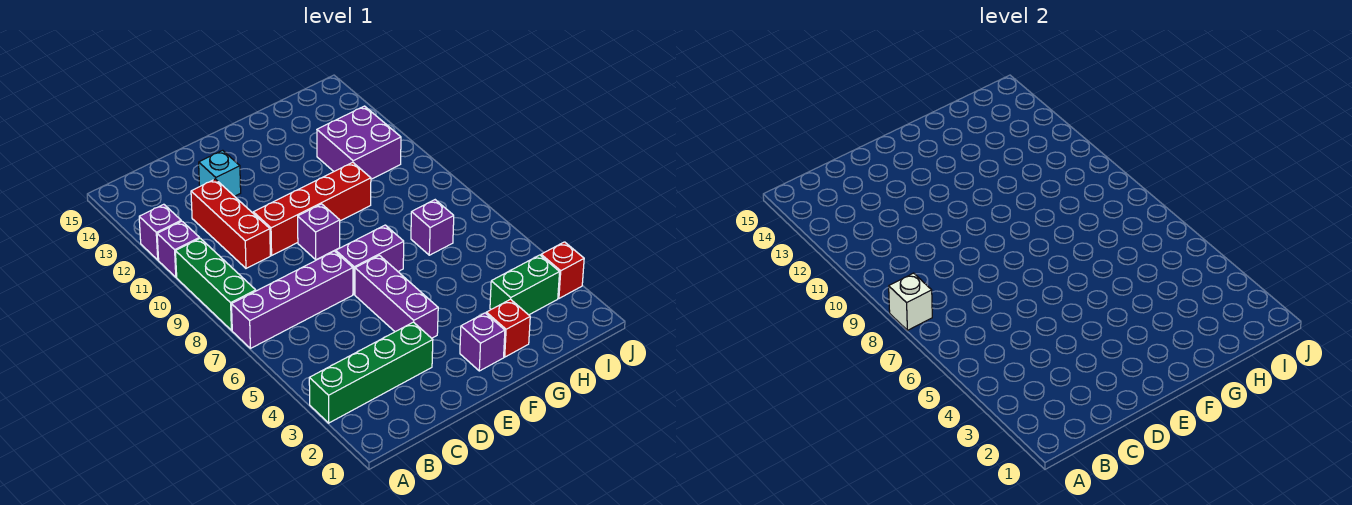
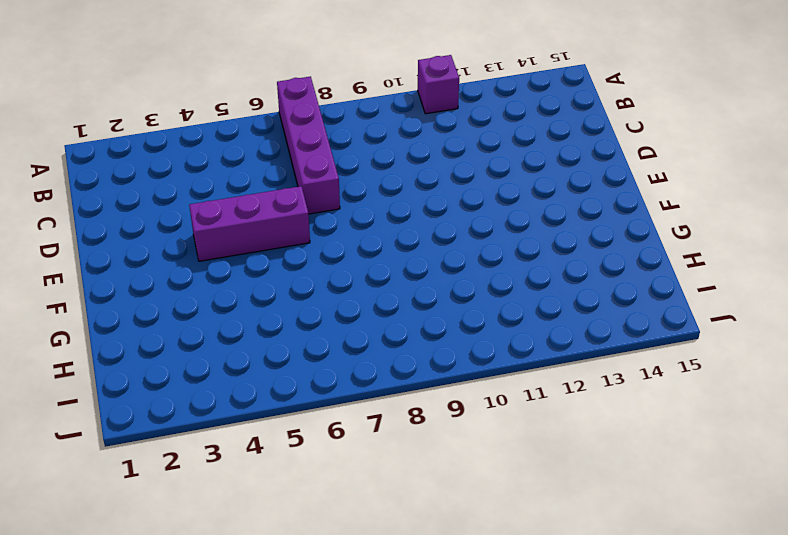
none -> green brick A3:D3 level 1
none -> green brick A8:A10 level 1
none -> purple brick A12 level 1

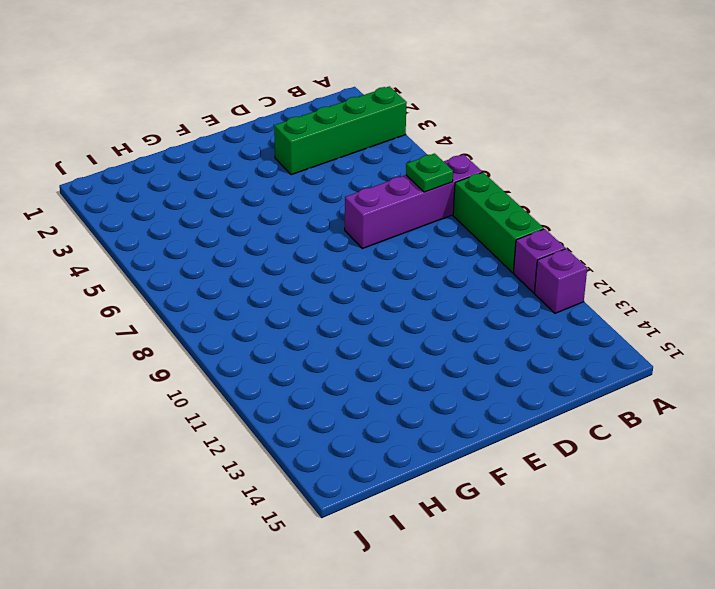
green plate B7 level 2 -> none
none -> red brick C10:C12 level 1
none -> red brick D10:G10 level 1
none -> cyan brick D13 level 1

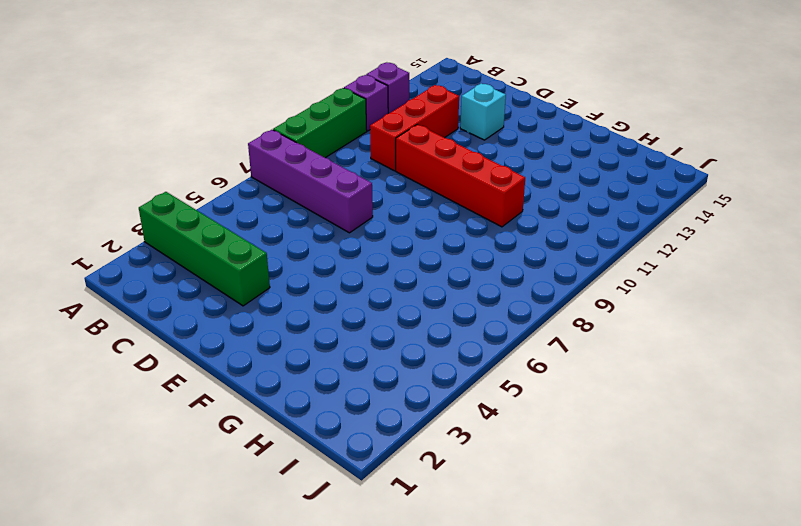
none -> purple brick E4:E6 level 1
none -> purple brick E7:F7 level 1
none -> purple brick E9 level 1

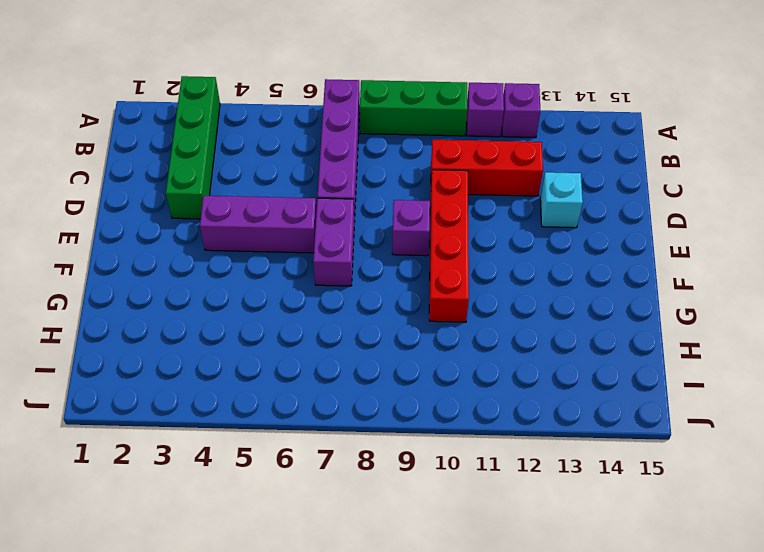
none -> purple brick F2 level 1
none -> red brick G2 level 1
none -> green brick H3:I3 level 1

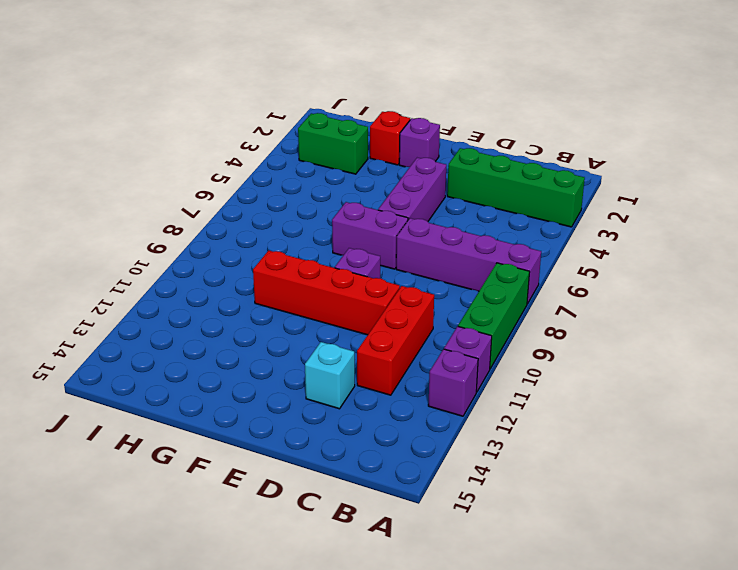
none -> purple brick H7 level 1
none -> purple brick H11:I12 level 1
none -> red brick J3 level 1

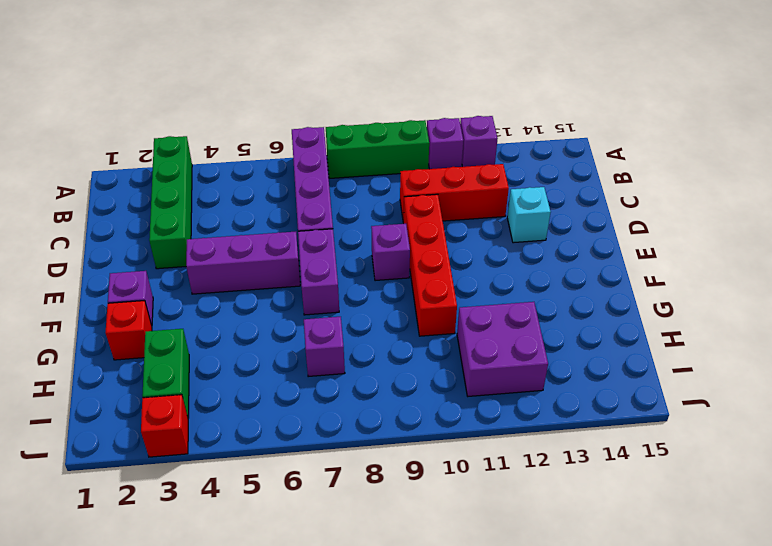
none -> white brick A8 level 2

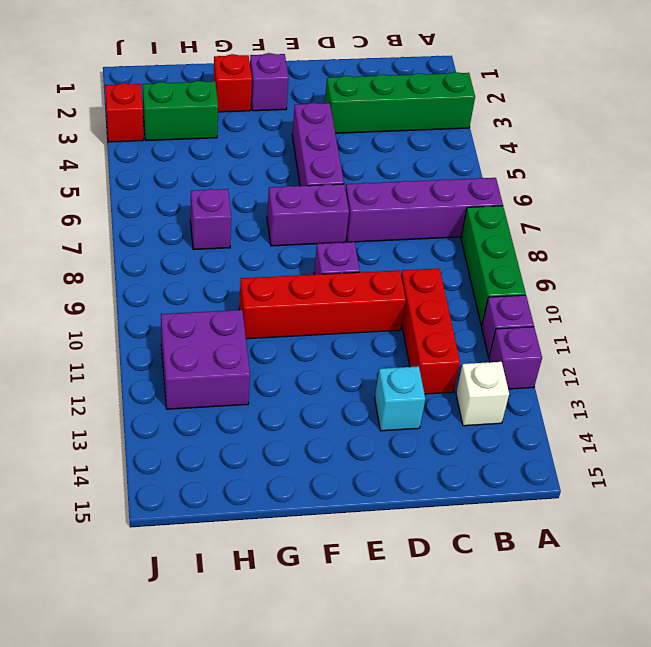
white brick B13 level 1 -> white brick A8 level 2

